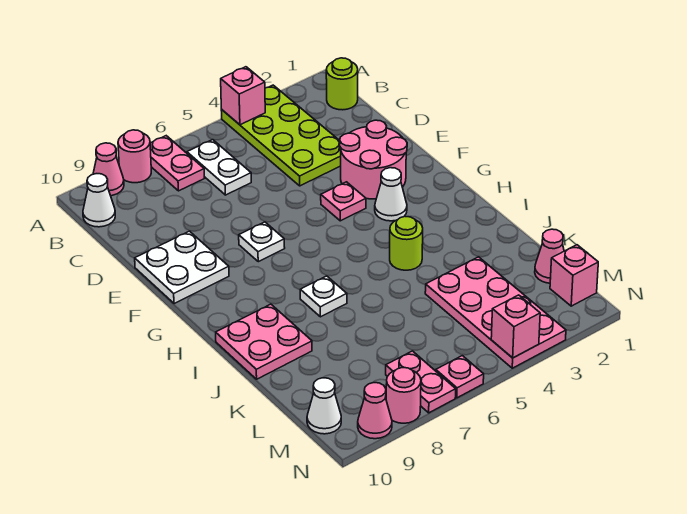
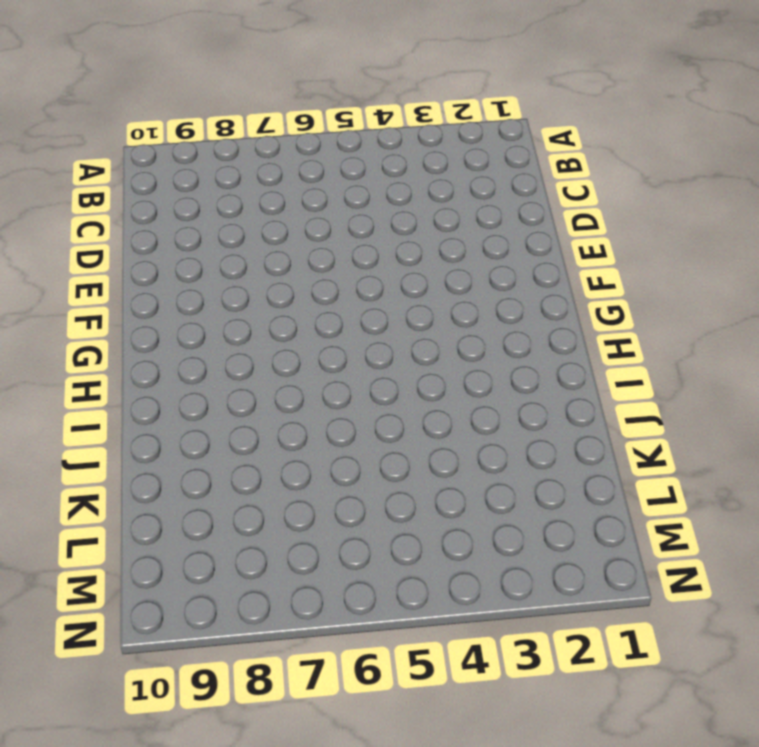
none -> lime plate A3:D4 level 1
none -> pink plate A7:B7 level 1
none -> pink round brick A8 level 1

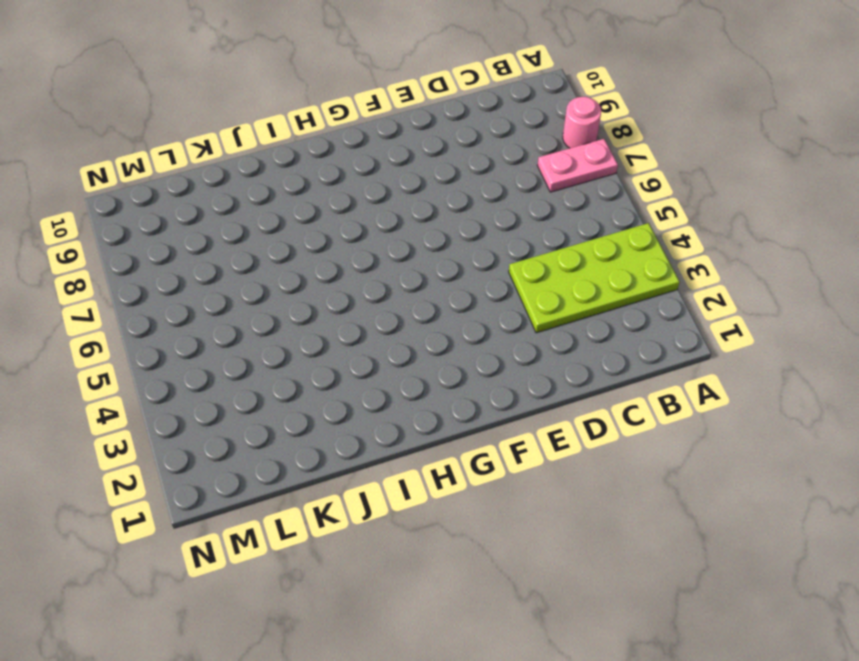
none -> pink cone A9 level 1
none -> lime round brick B1 level 1
none -> white plate B6:C6 level 1

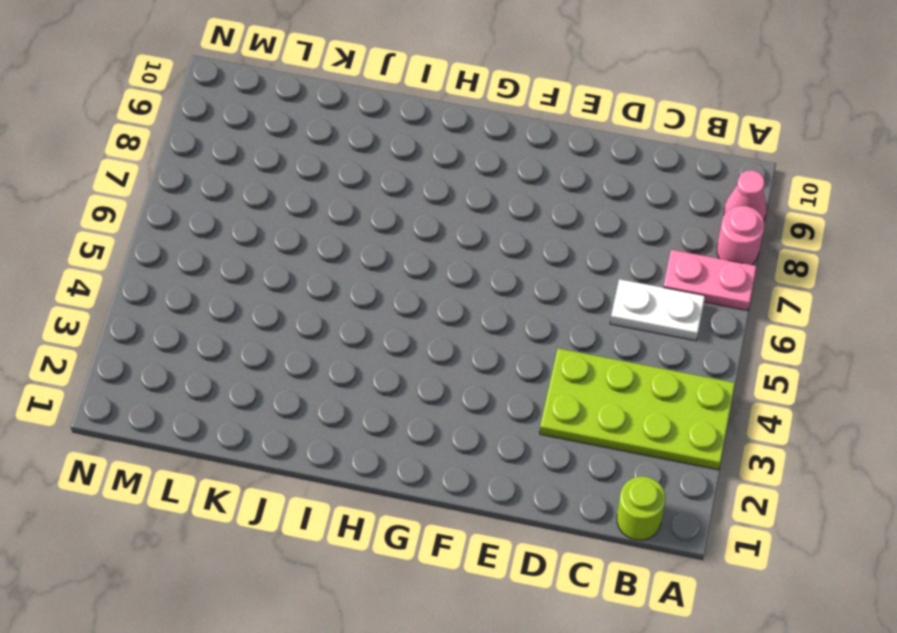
none -> white cone B10 level 1
none -> pink round brick E2:F3 level 1
none -> white plate E9:F10 level 1

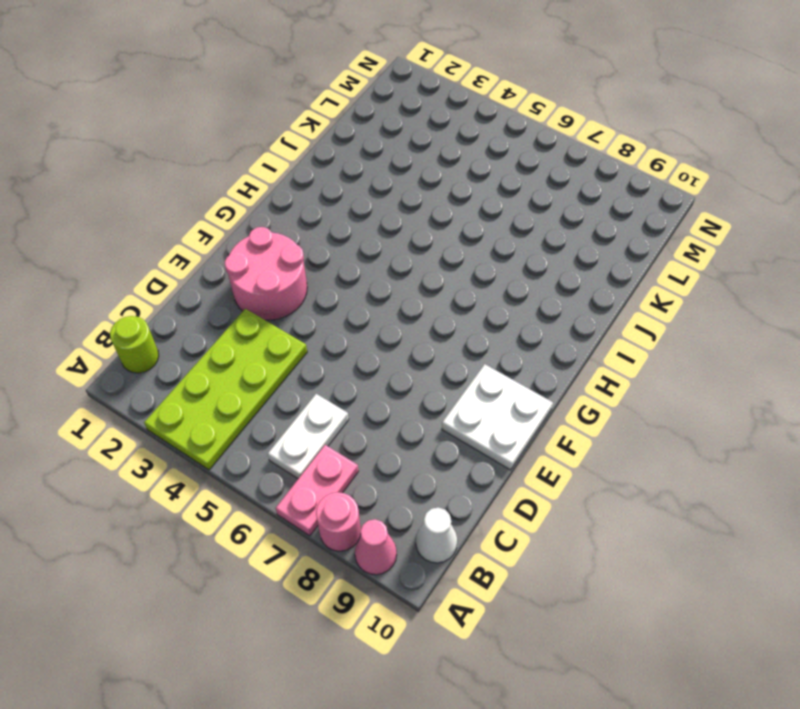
none -> pink plate F4 level 1
none -> white plate F7 level 1
none -> white cone G3 level 1

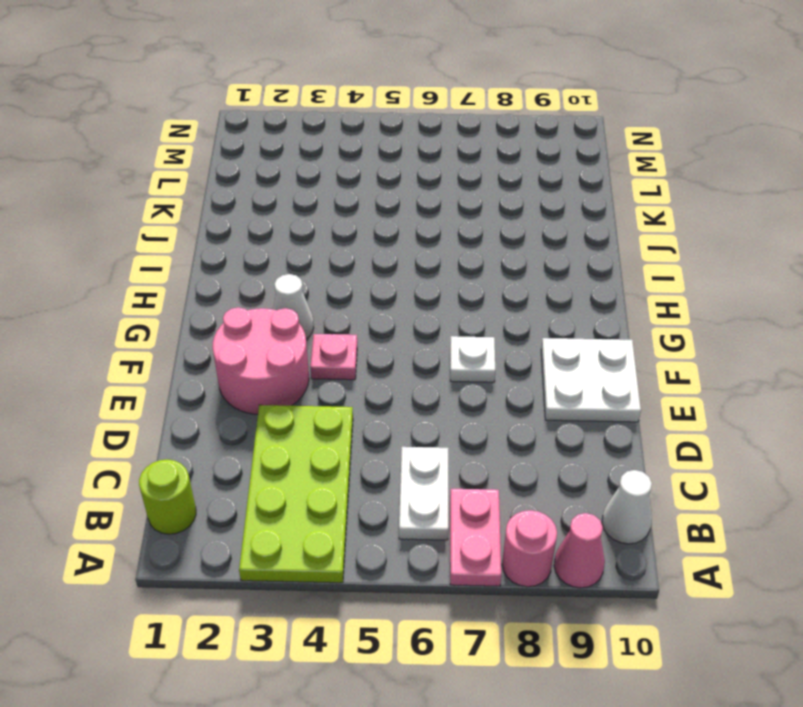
none -> lime round brick I4 level 1
none -> white plate I7 level 1
none -> pink plate I9:J10 level 1

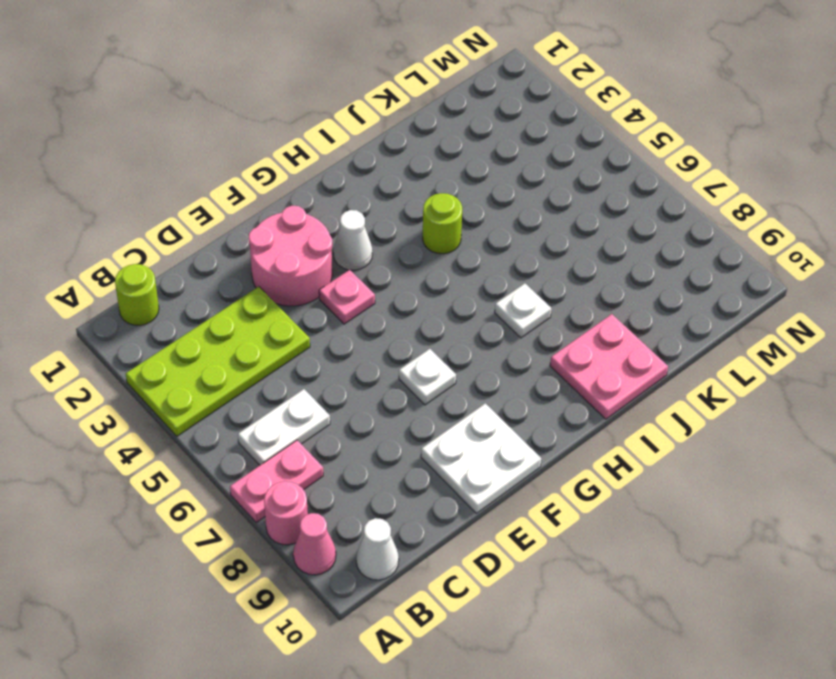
none -> pink plate K3:N4 level 1
none -> pink cone L1 level 1
none -> pink brick M1 level 1

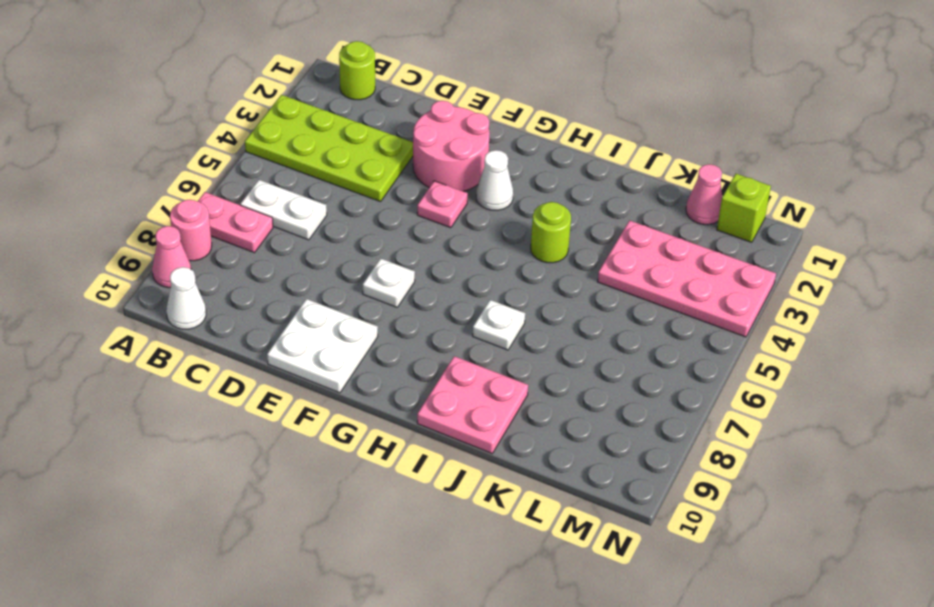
lime brick M1 level 1 -> pink brick M1 level 1
none -> pink plate M7:N7 level 1
none -> white cone M10 level 1
none -> pink plate N6 level 1

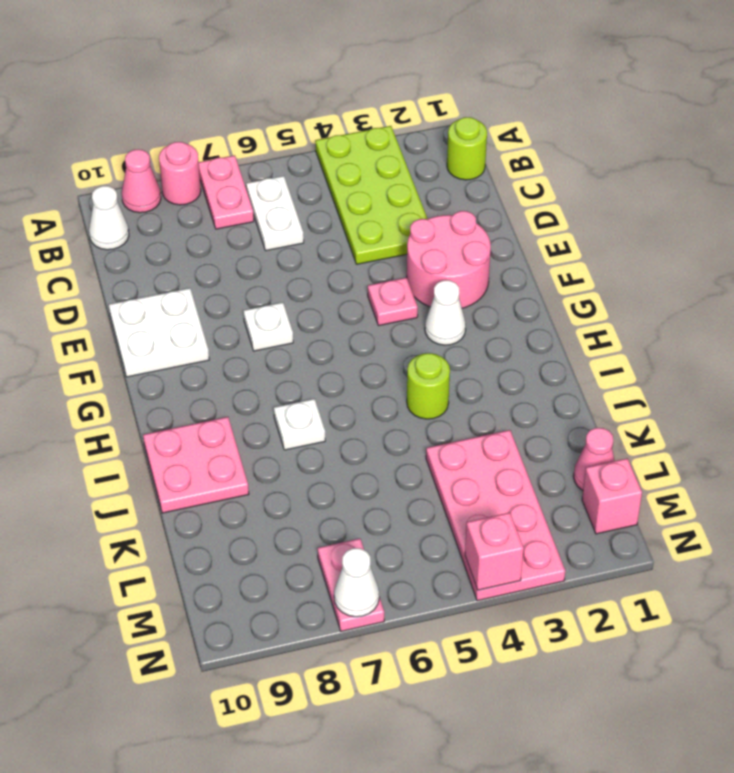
white cone N7 level 2 -> white cone M10 level 1
none -> pink plate N6 level 1
none -> pink round brick N8 level 1
none -> pink cone N9 level 1

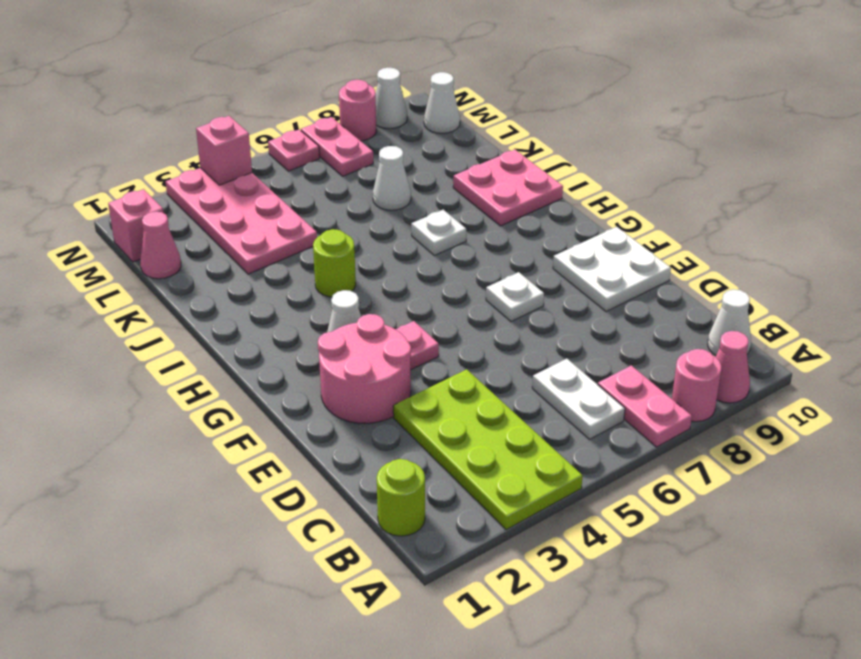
white cone K7 level 1 -> none
white cone N9 level 1 -> pink cone N9 level 1
none -> pink brick A4 level 2

